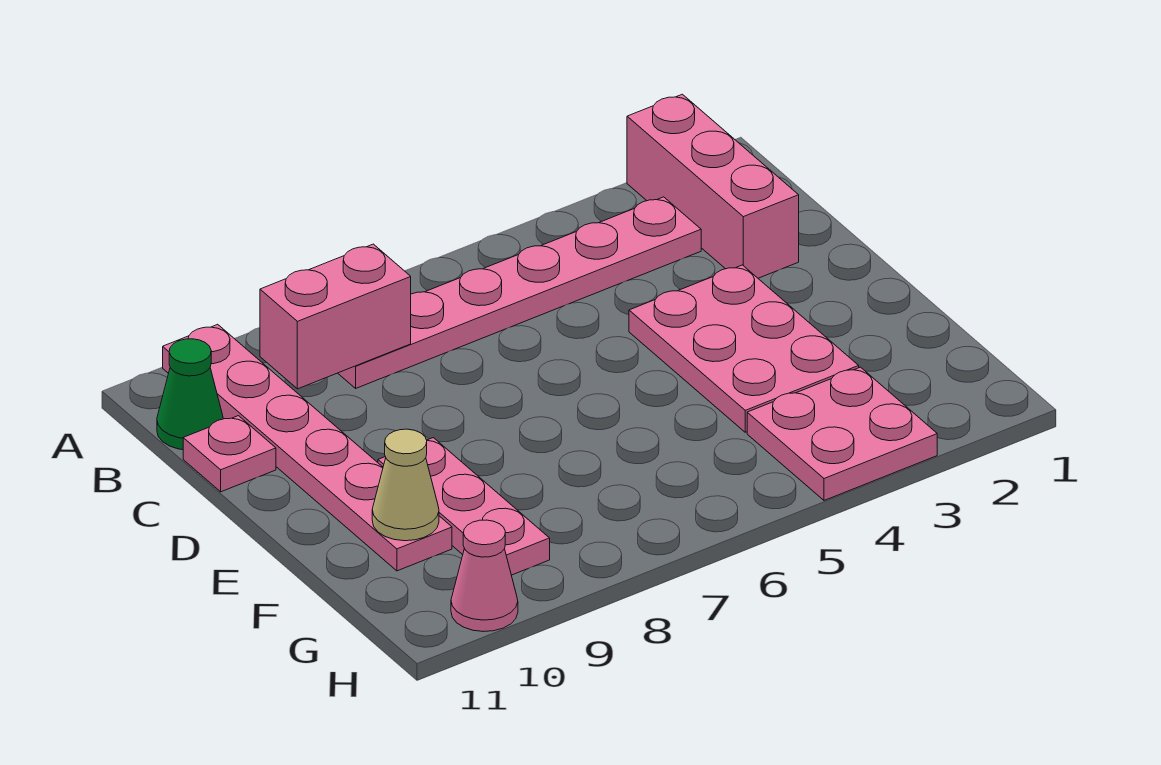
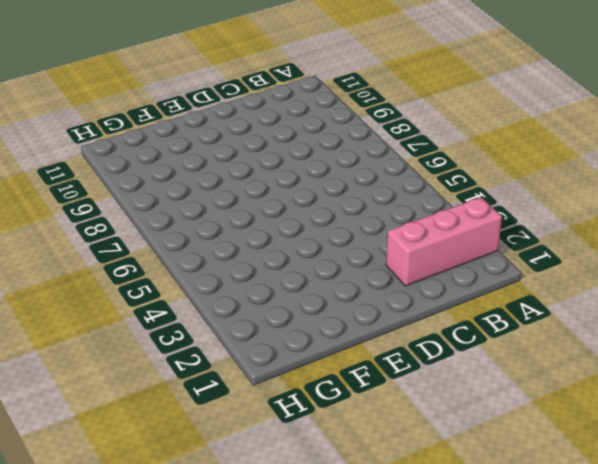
none -> pink plate A10:F10 level 1
none -> pink plate B3:B8 level 1

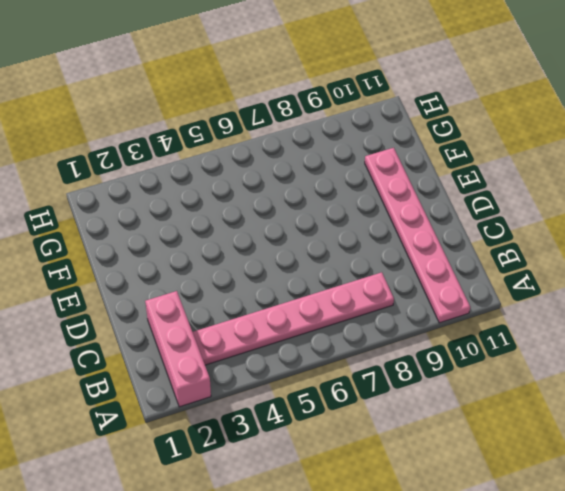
none -> green cone B11 level 1
none -> pink plate C11 level 1

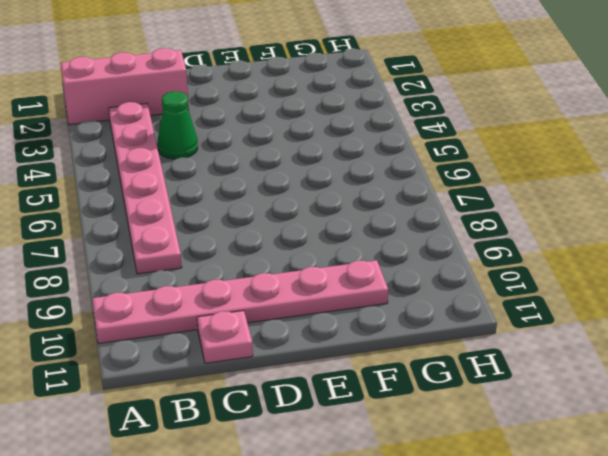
green cone C4 level 1 -> green cone B11 level 1
none -> pink plate D3:F4 level 1
none -> pink plate E9:G9 level 1

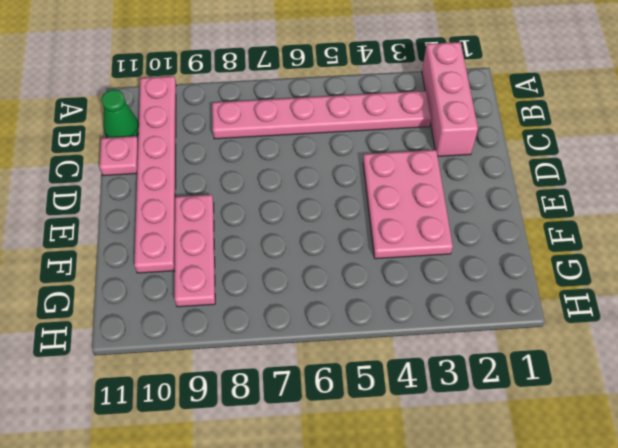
none -> pink plate G3:H4 level 1
none -> pink cone H10 level 1

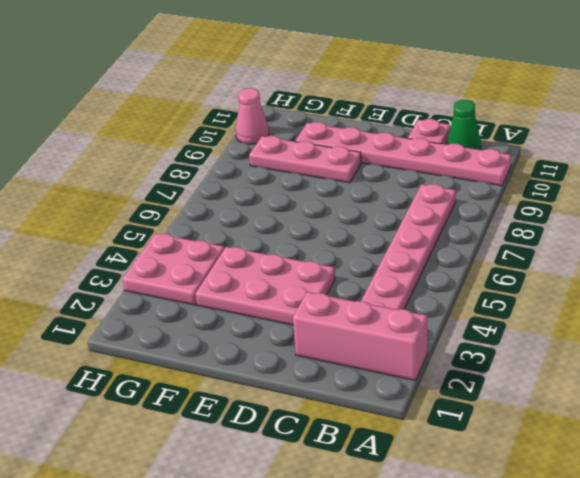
none -> pink brick B8:B9 level 2
none -> tan cone F10 level 2

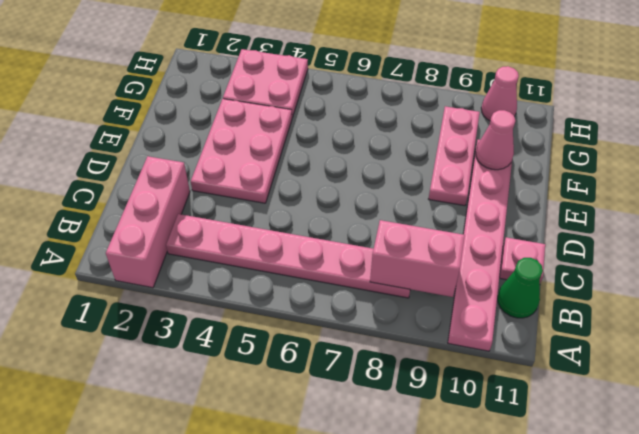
pink cone F10 level 2 -> tan cone F10 level 2

